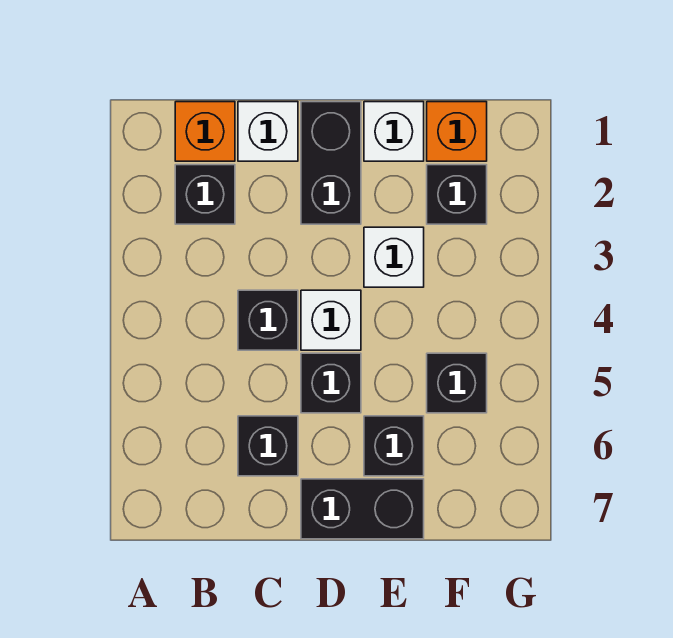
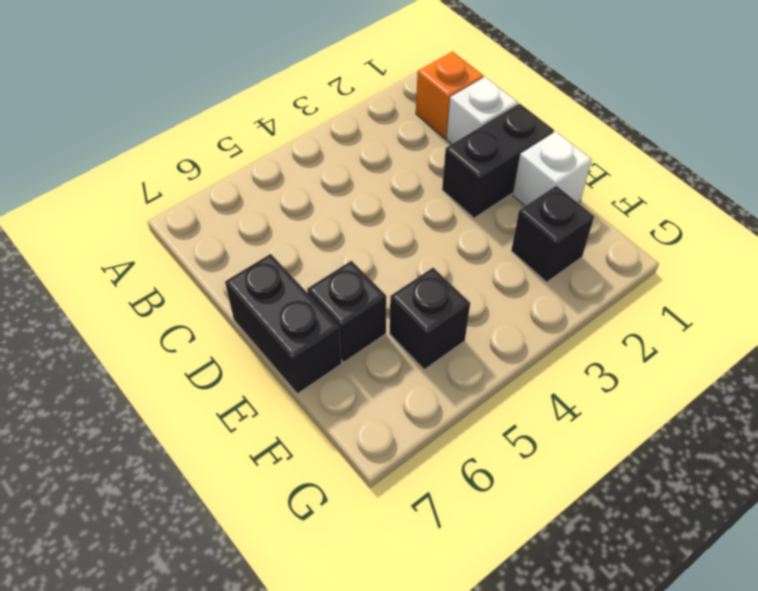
none -> black brick B2 level 1
none -> black brick C4 level 1
none -> black brick C6 level 1

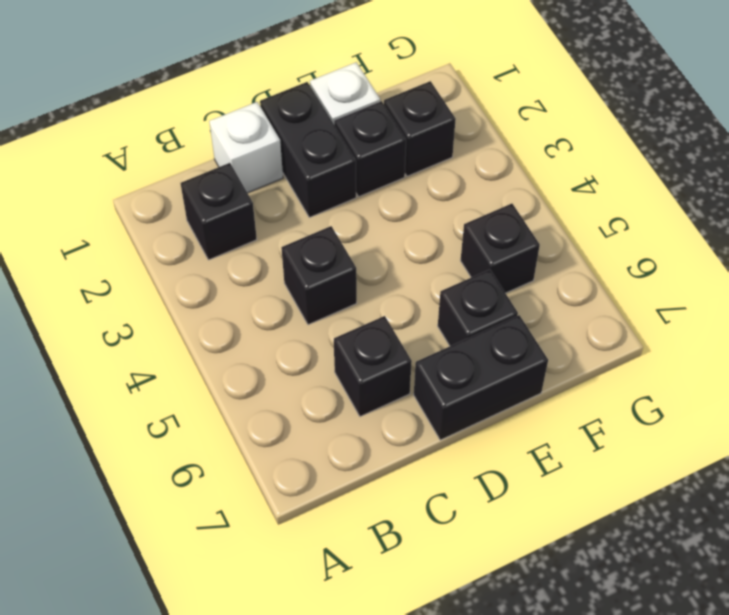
black brick E2 level 1 -> black brick D5 level 1
none -> orange brick B1 level 1
none -> white brick D4 level 1
none -> white brick E3 level 1

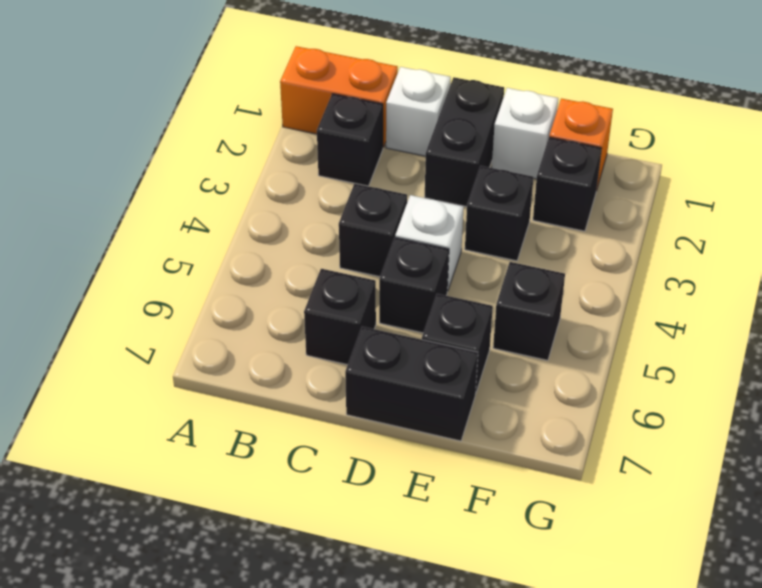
orange brick A1:B1 level 1 -> orange brick B1 level 1
black brick E3 level 1 -> white brick E3 level 1

